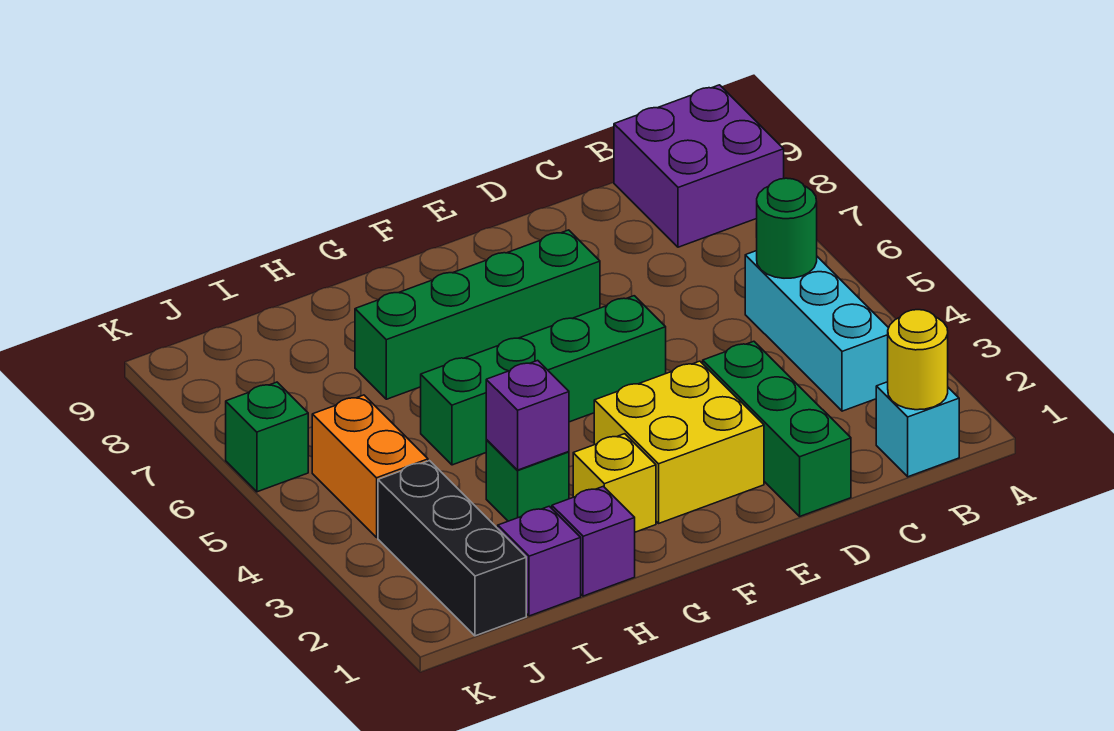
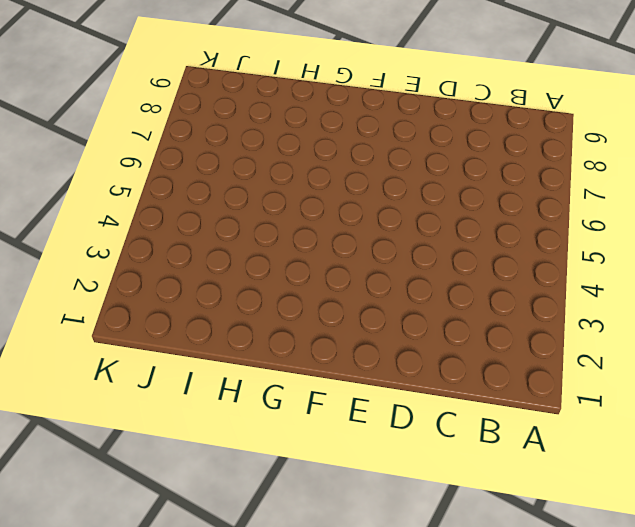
none -> purple brick A8:B9 level 1
none -> cyan brick B1 level 1
none -> cyan brick B3:B5 level 1

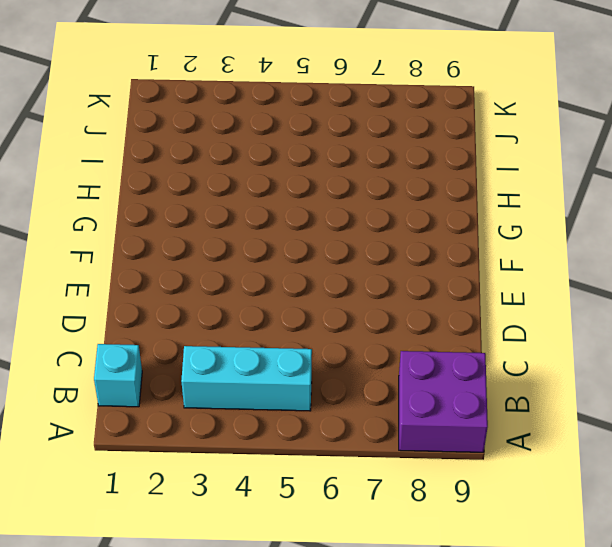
none -> green brick D1:D3 level 1
none -> yellow brick E2:F3 level 1
none -> green brick E5:H5 level 1

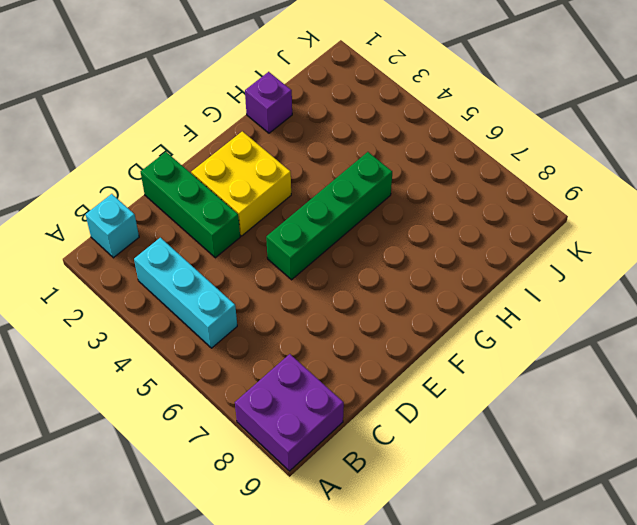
none -> green brick E7:H7 level 1
none -> yellow brick G2 level 1
none -> green brick H3 level 1

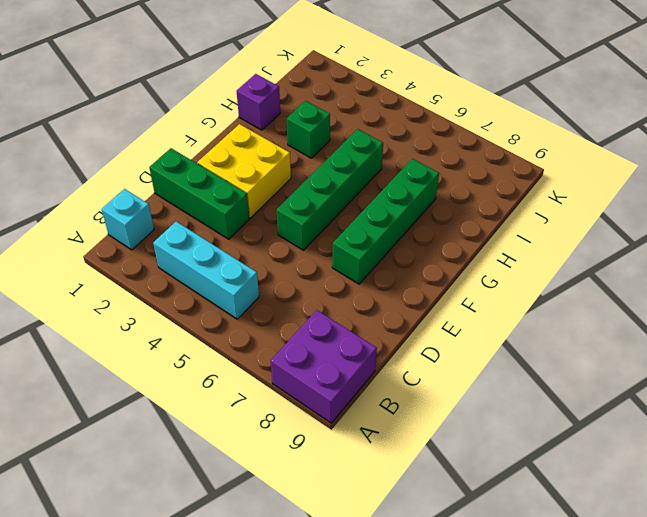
none -> yellow brick G2 level 1
none -> purple brick I1 level 1
none -> black brick J1:J3 level 1

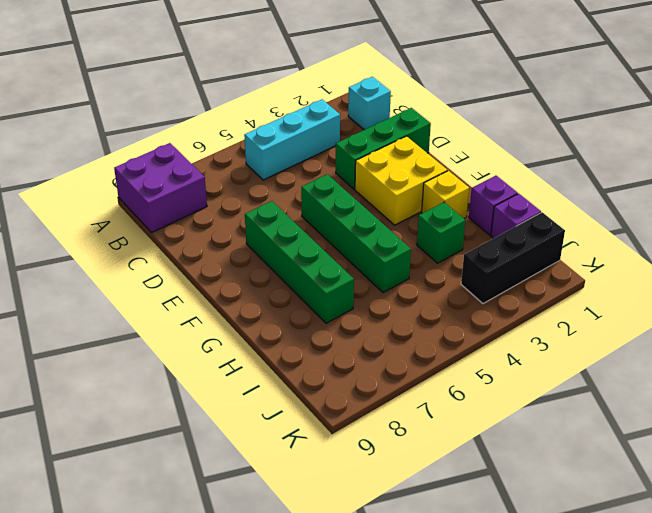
none -> orange brick J4:J5 level 1
none -> green brick K6 level 1
none -> yellow round brick B1 level 2

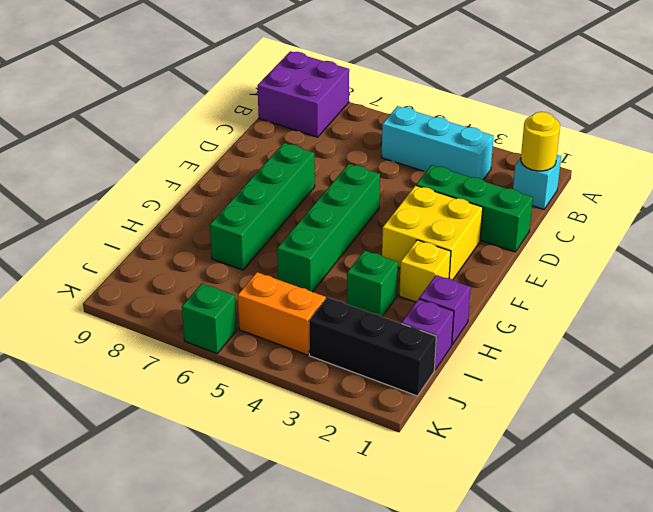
none -> green round brick B5 level 2
none -> purple brick H3 level 2

